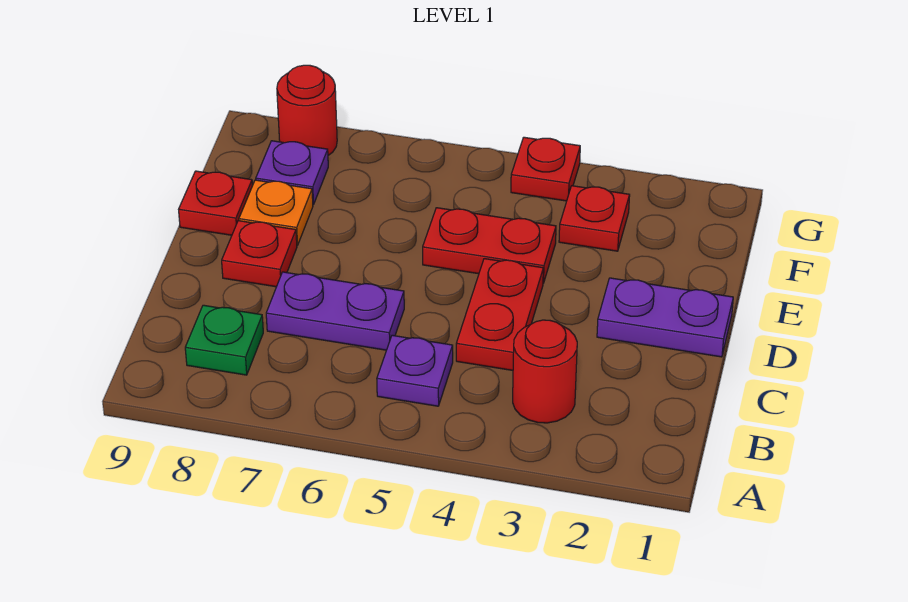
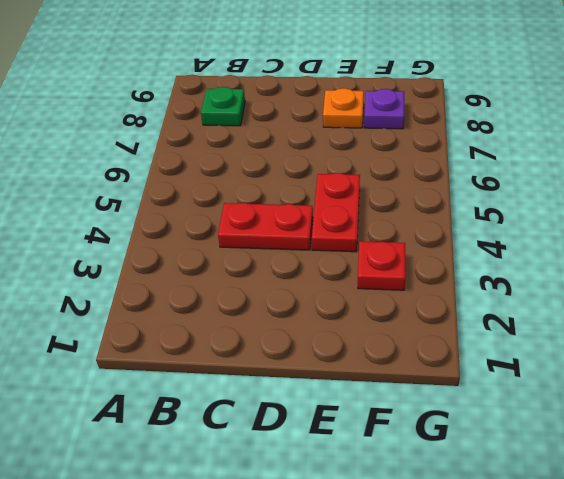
none -> red round brick B3 level 1
none -> purple plate B5 level 1
none -> purple plate C6:C7 level 1

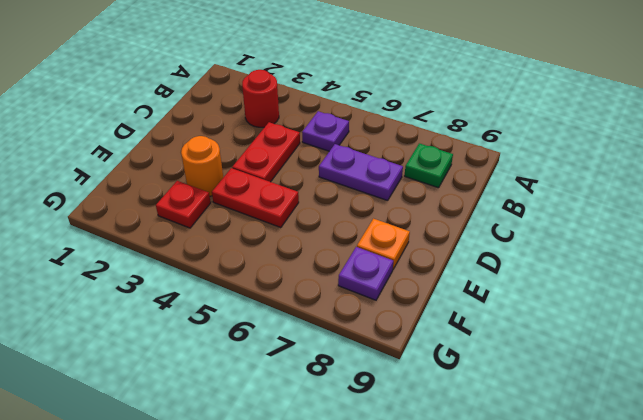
orange round brick E3 level 1 -> none
none -> purple plate D1:D2 level 1
none -> red plate D8 level 1
none -> red plate E9 level 1

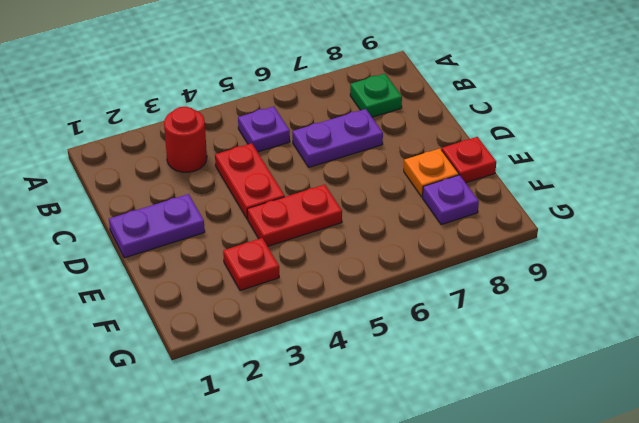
none -> red plate D8 level 1
none -> red plate G4 level 1
none -> red round brick G8 level 1

